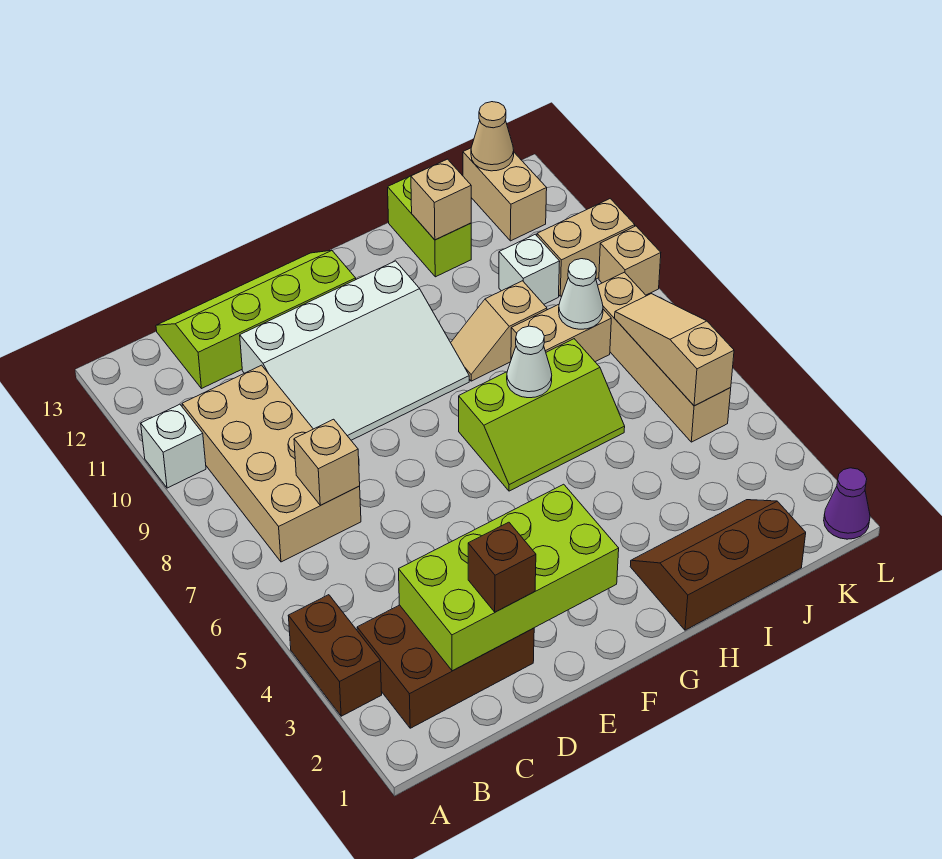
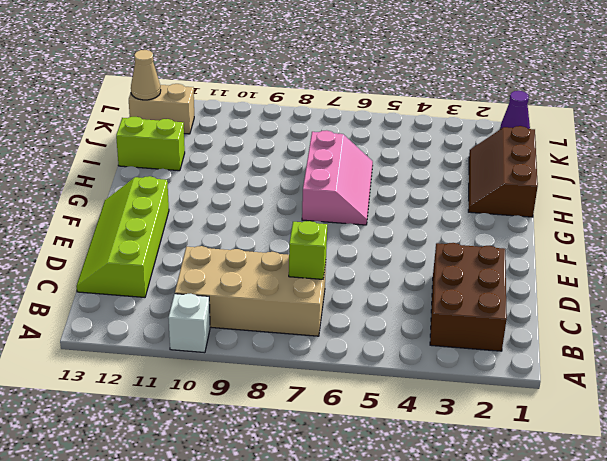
lime brick C7 level 2 -> tan brick C7 level 2
pink slope G6:I7 level 1 top 7 -> lime slope G6:I7 level 1 top 7
none -> brown brick A3:A4 level 1
none -> white slope D9:G11 level 1 top 11
none -> tan slope H9:I9 level 1 top I

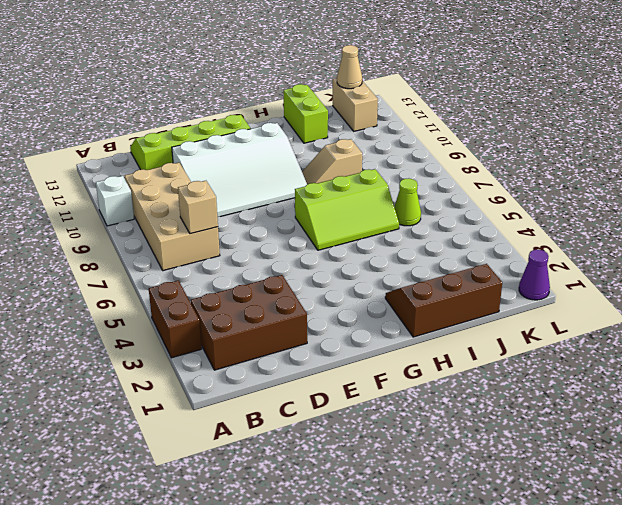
lime cone J6 level 1 -> none
none -> tan brick I8:J8 level 1
none -> white brick J10 level 1
none -> tan brick K5:K8 level 1

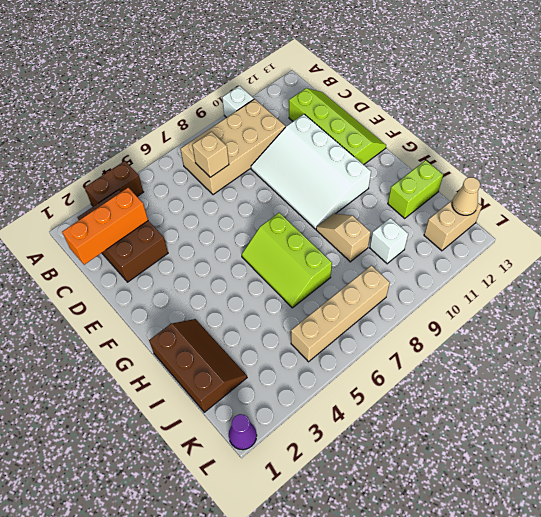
orange brick C1:C3 level 2 -> lime brick C2:F3 level 2
none -> tan brick I8:J8 level 1
none -> tan brick K10:L10 level 1
none -> tan brick L9 level 1

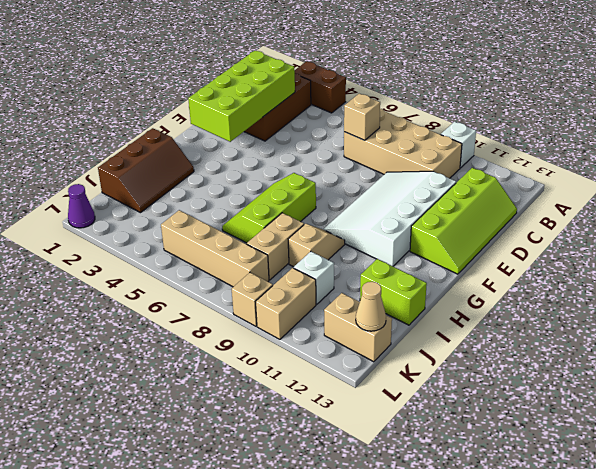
none -> white cone H7 level 2
none -> tan brick I12 level 2
none -> white cone J8 level 2

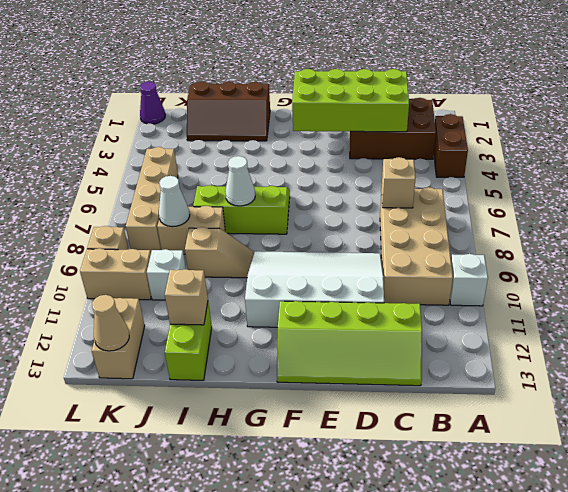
none -> tan slope K5:K7 level 2 top 5
none -> brown brick D2 level 3

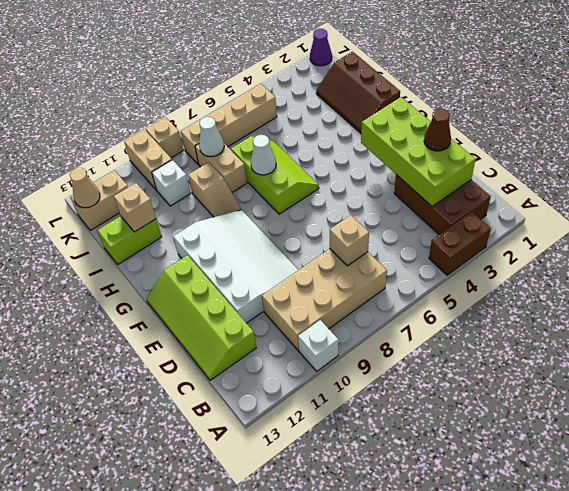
brown cone D2 level 3 -> brown brick D2 level 3
none -> tan slope K5:K7 level 2 top 5

